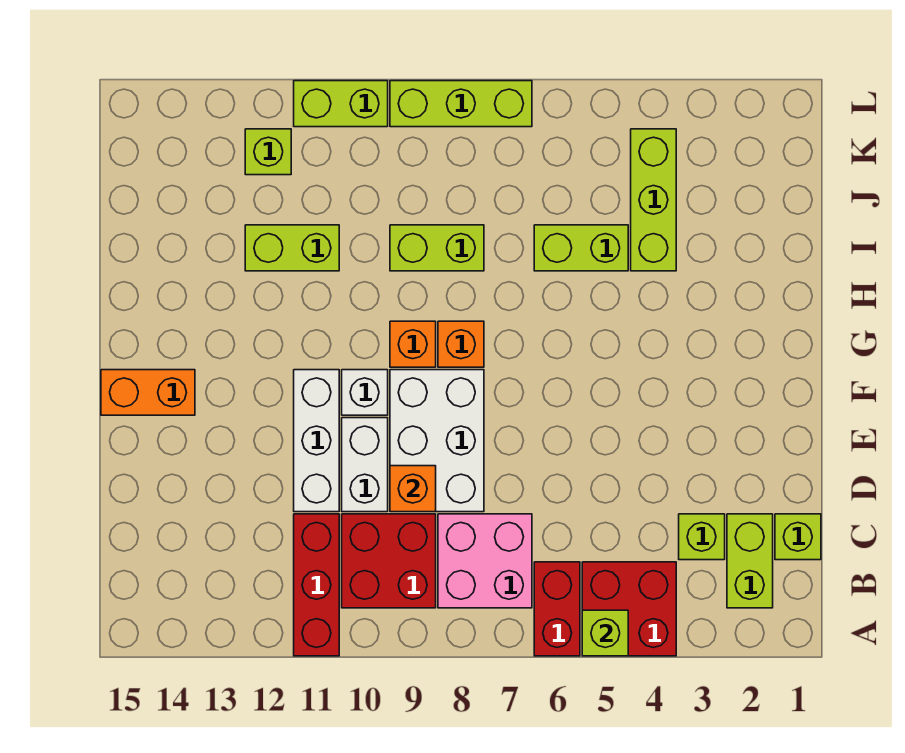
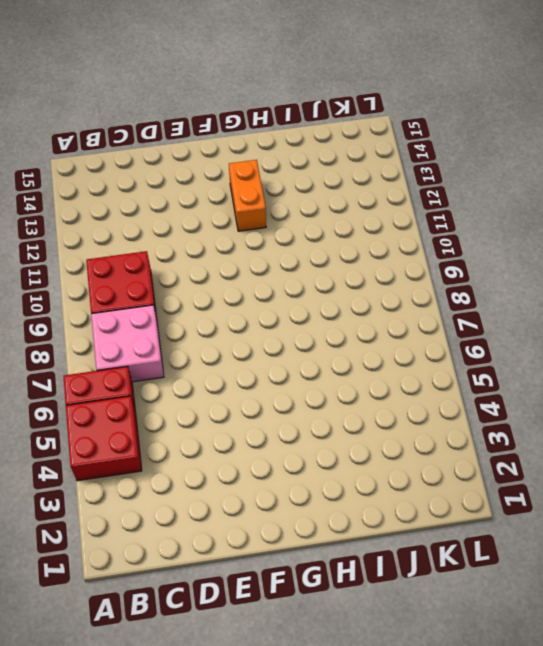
orange brick G12:G13 level 1 -> orange brick F14:F15 level 1
none -> red brick A11:C11 level 1
none -> lime brick B2:C2 level 1
none -> lime brick C1 level 1

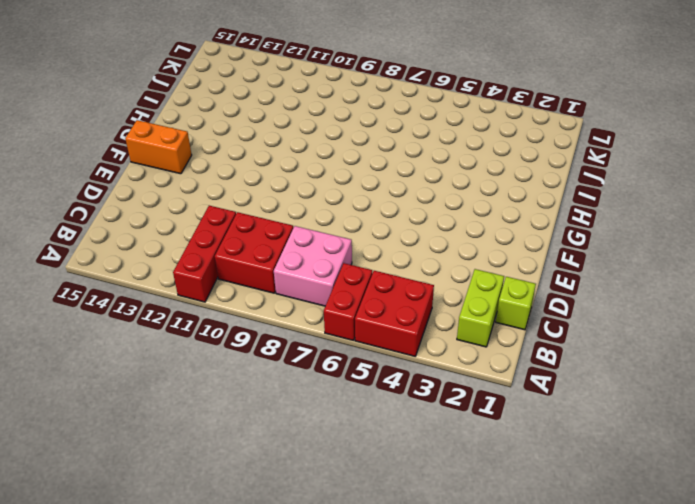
none -> lime brick C3 level 1
none -> white brick D8:F9 level 1
none -> white brick D10:E10 level 1

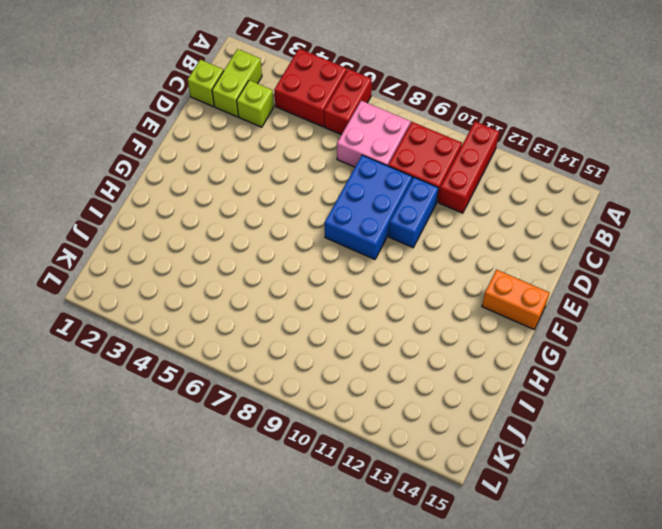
blue brick D8:F9 level 1 -> white brick D8:F9 level 1
blue brick D10:E10 level 1 -> white brick D10:E10 level 1
none -> white brick D11:F11 level 1
none -> white brick F10 level 1
none -> orange brick G8 level 1

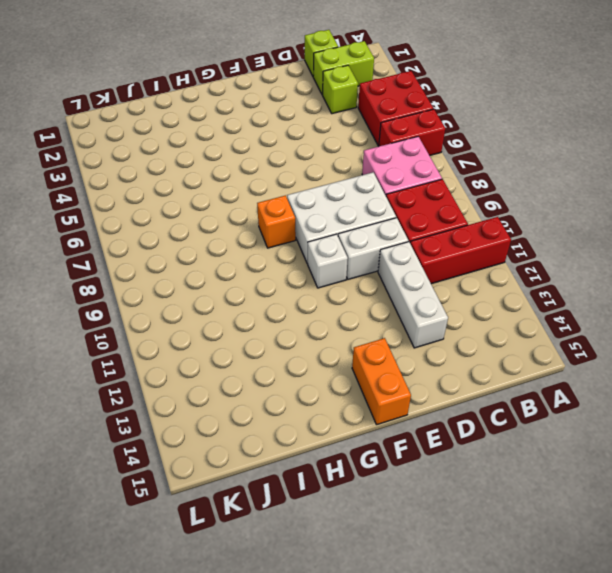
white brick D11:D13 level 1 -> white brick D11:F11 level 1
none -> orange brick G9 level 1
none -> lime brick I4:K4 level 1
none -> lime brick I5:I6 level 1

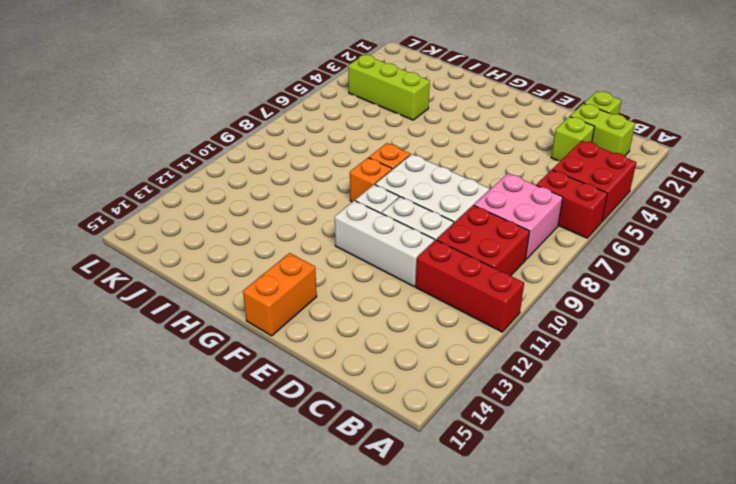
none -> lime brick I5:I6 level 1
none -> lime brick I8:I9 level 1
none -> lime brick I11:I12 level 1

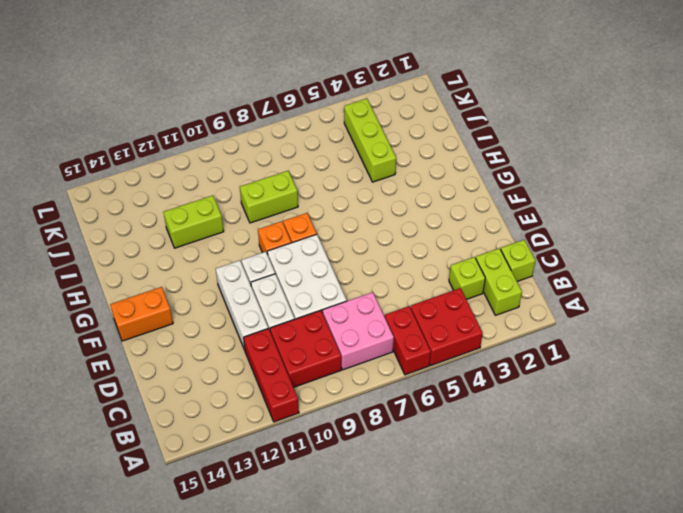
none -> lime brick I5:I6 level 1
none -> lime brick K12 level 1
none -> lime brick L7:L9 level 1

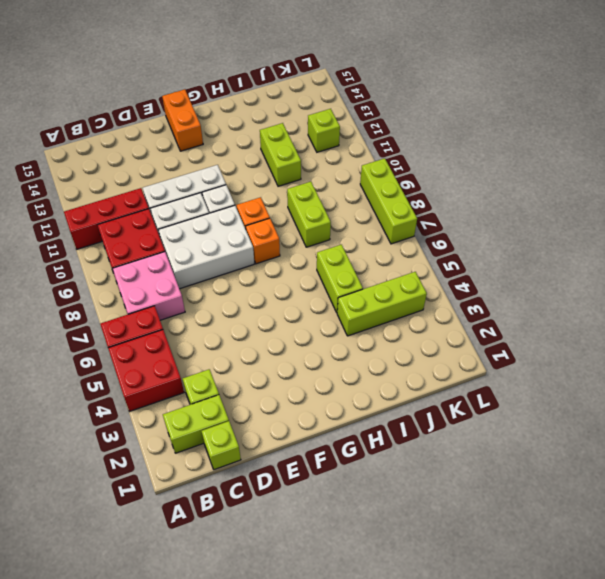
none -> lime brick L10:L11 level 1
none -> lime brick A5 level 2
none -> orange brick D9 level 2

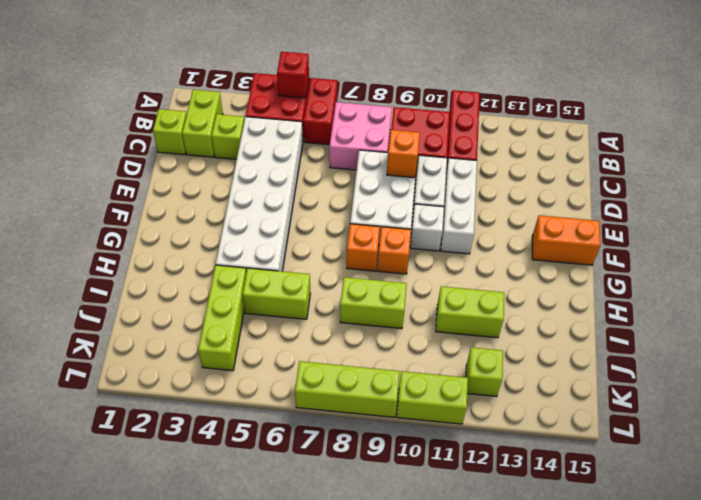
red brick A5 level 2 -> lime brick A5 level 2
white brick C4:H5 level 1 -> none

